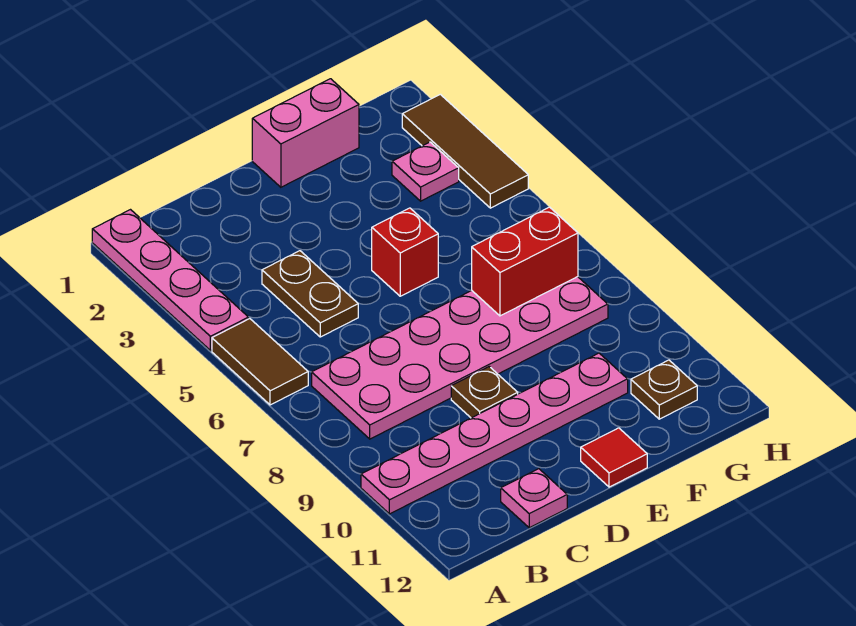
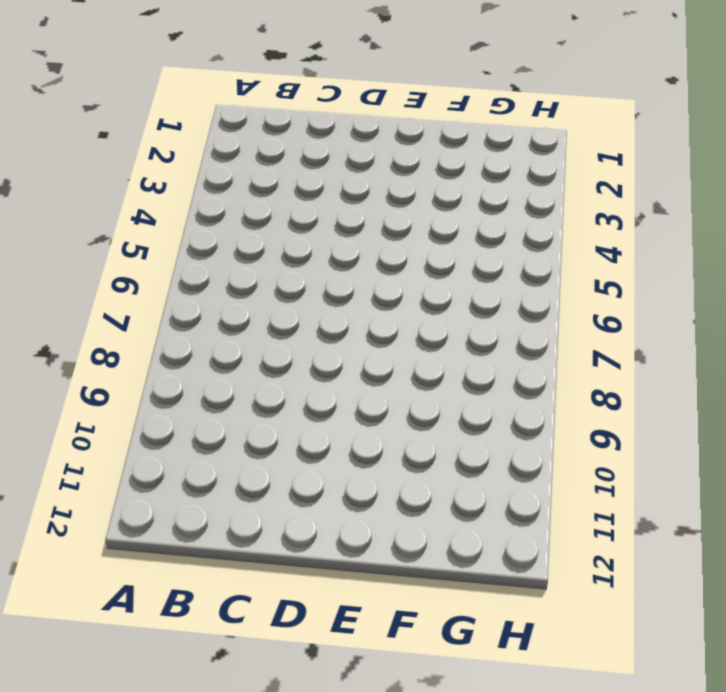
none -> pink plate A1:A4 level 1
none -> brown tile A5:A6 level 1
none -> pink plate A10:F10 level 1

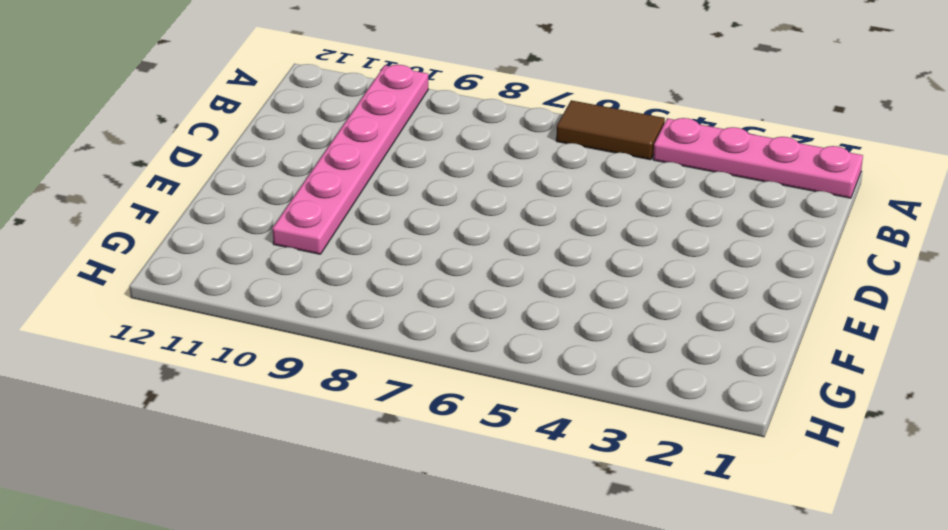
none -> pink plate B7:G8 level 1
none -> brown plate C4:C5 level 1
none -> pink plate C12 level 1

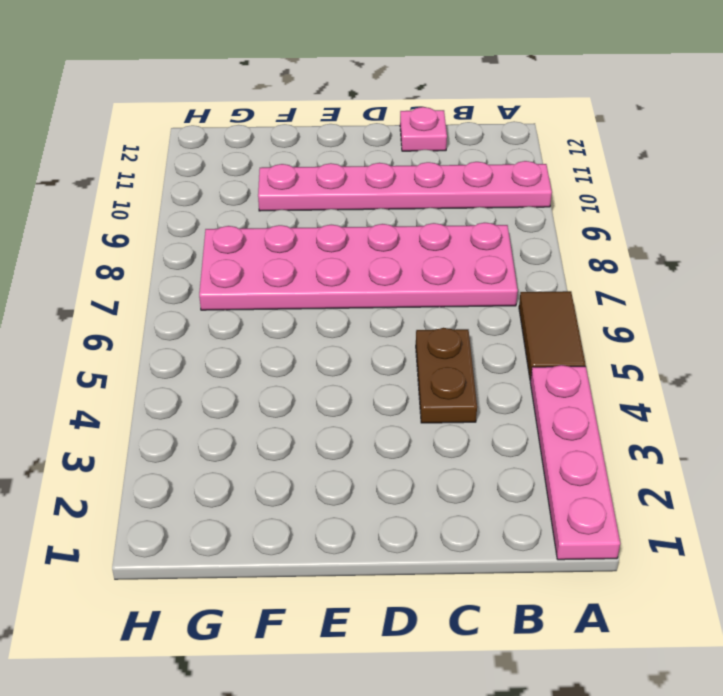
none -> brown plate D9 level 1
none -> pink brick E1:F1 level 1
none -> red brick E5 level 1

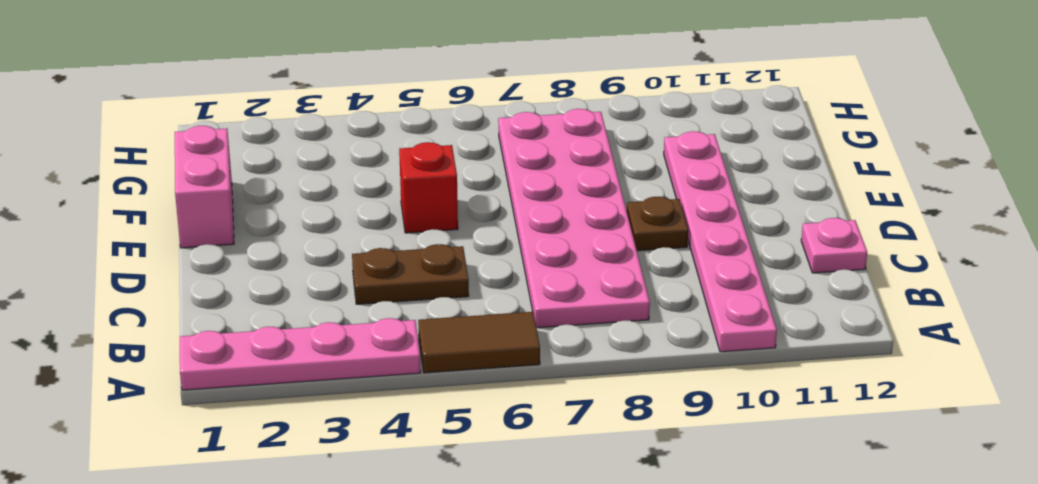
none -> red tile E12 level 1
none -> pink plate G3 level 1
none -> brown plate G11 level 1

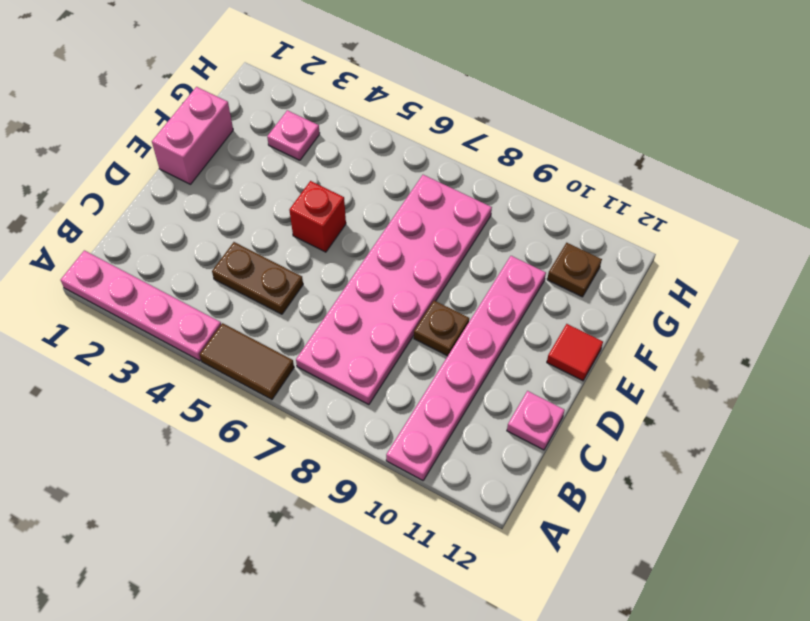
none -> brown tile H2:H4 level 1
none -> red brick F7:G7 level 2

